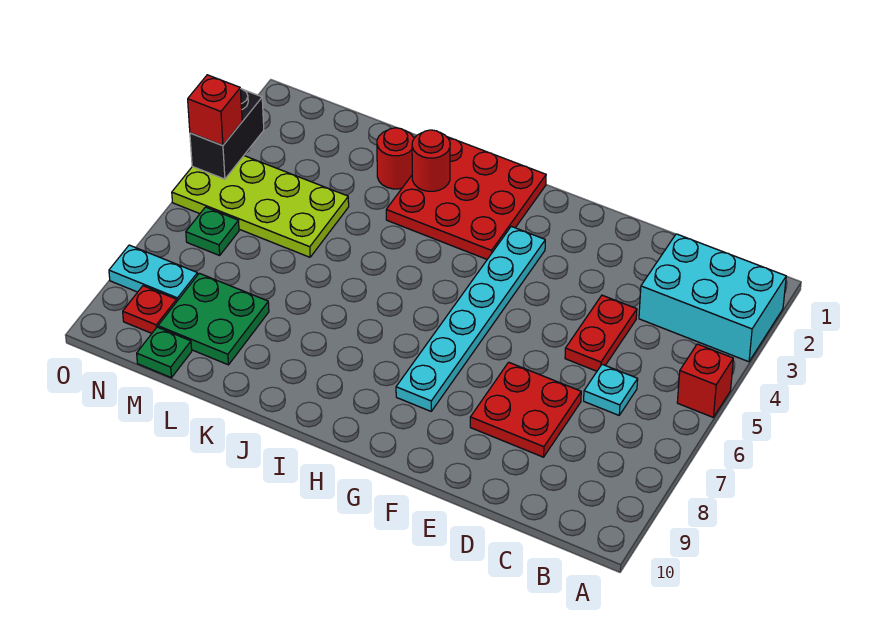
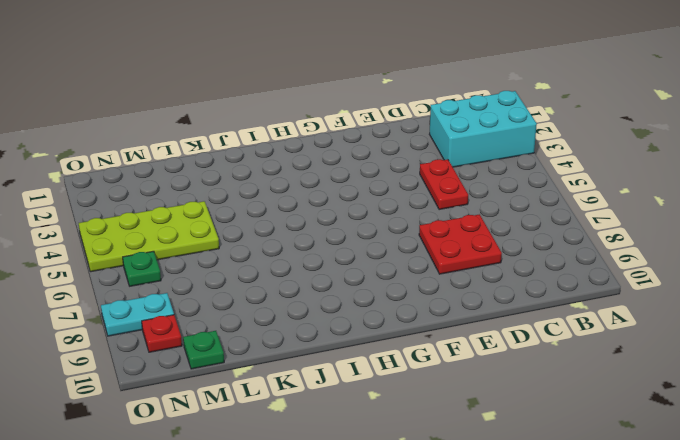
none -> red brick A5 level 1
none -> cyan plate C6 level 1
none -> cyan plate G3:G8 level 1

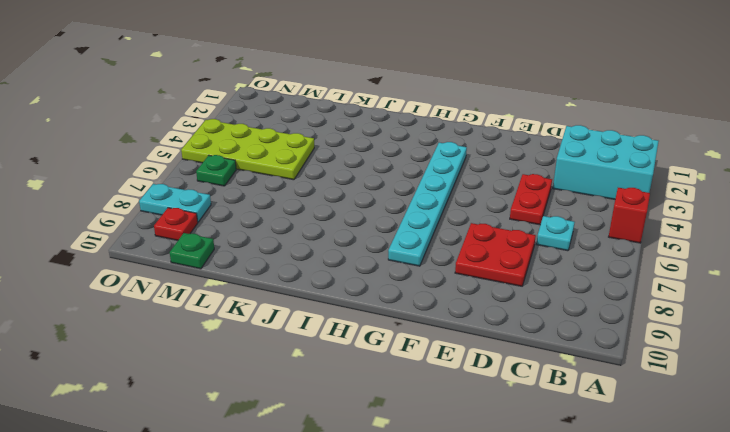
none -> red plate H1:J3 level 1
none -> red round brick K2 level 1
none -> green plate L8:M9 level 1

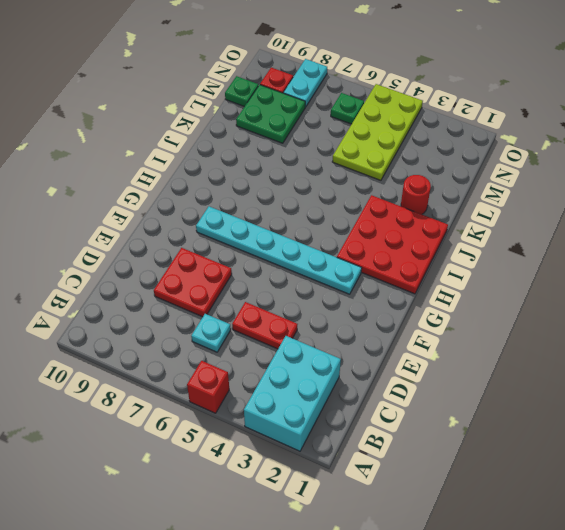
none -> red round brick J2 level 2
none -> black brick O3:O4 level 2
none -> red brick O4 level 3

